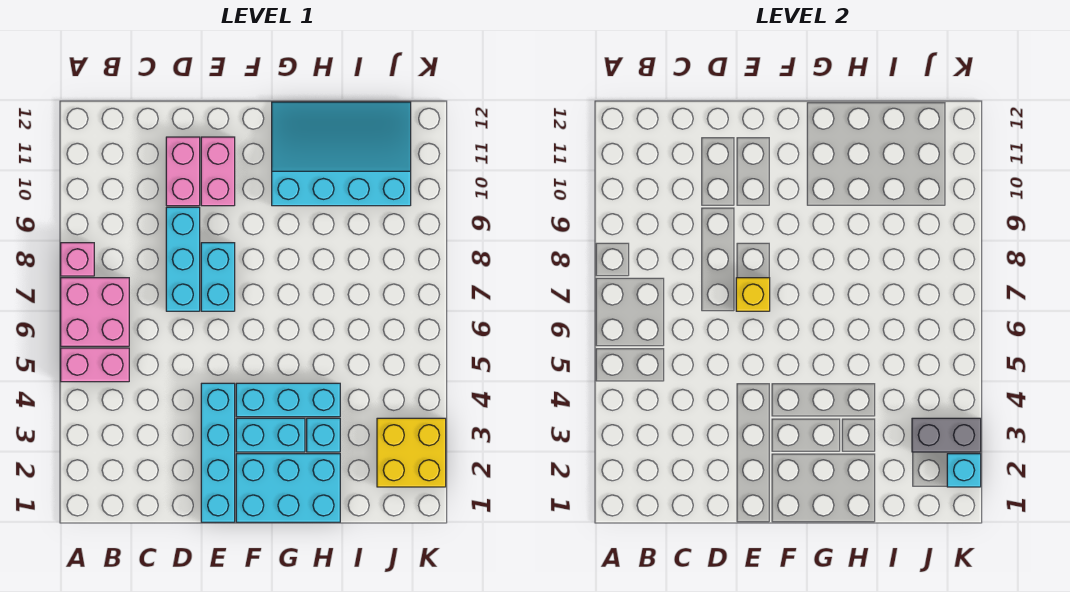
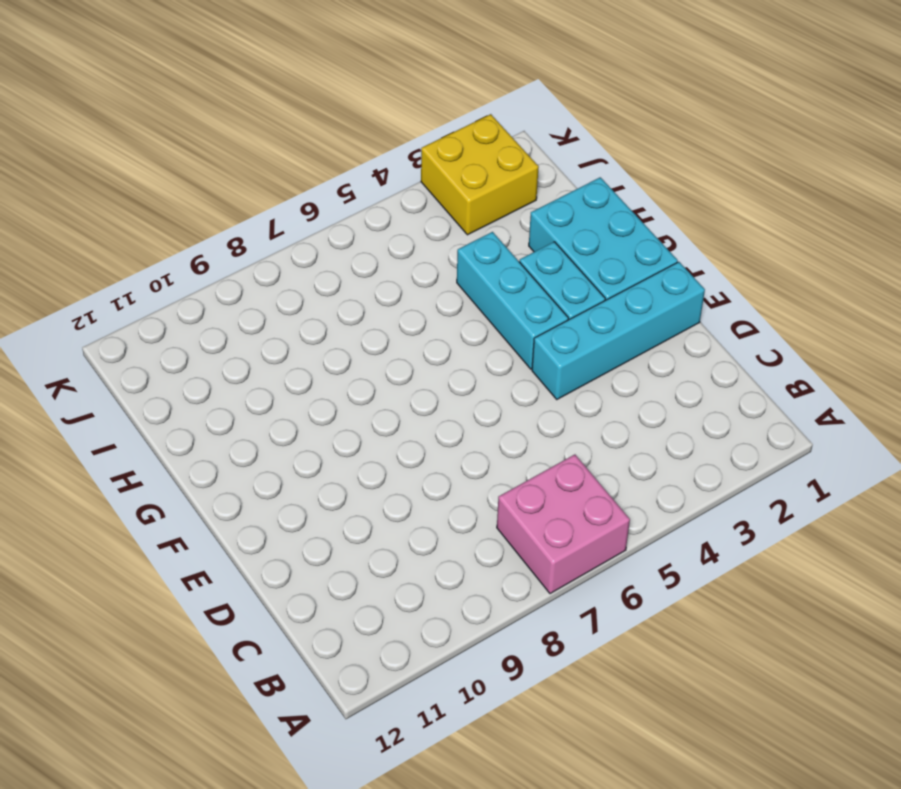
none -> pink brick A5:B5 level 1
none -> pink brick A8 level 1
none -> cyan brick D7:D9 level 1

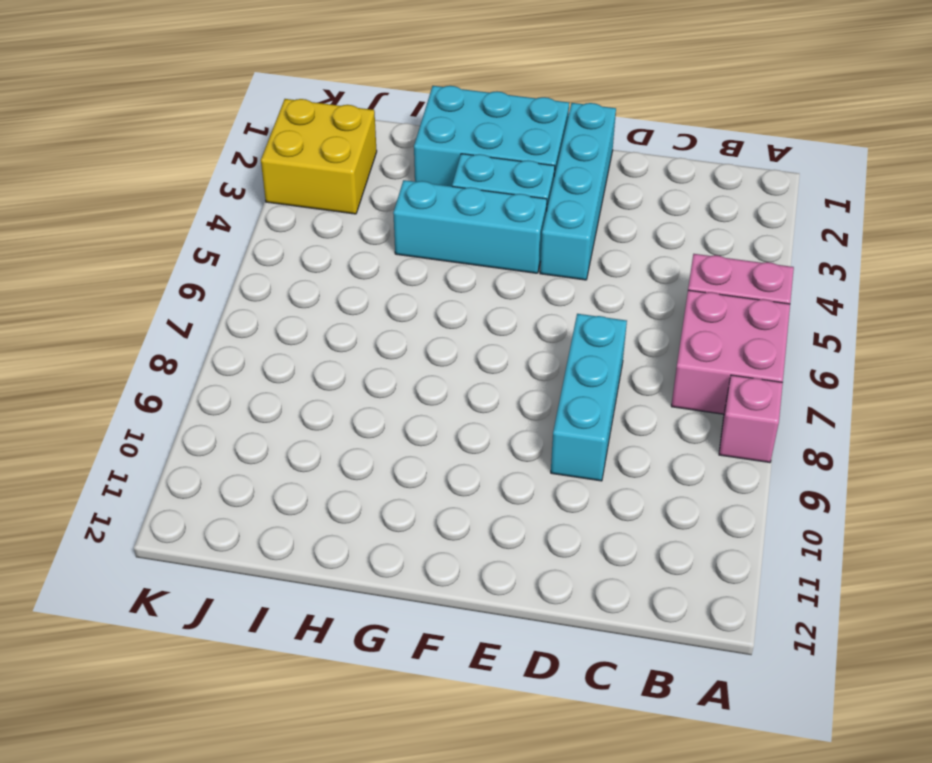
none -> pink brick D10:D11 level 1
none -> cyan brick E7:E8 level 1
none -> pink brick E10:E11 level 1

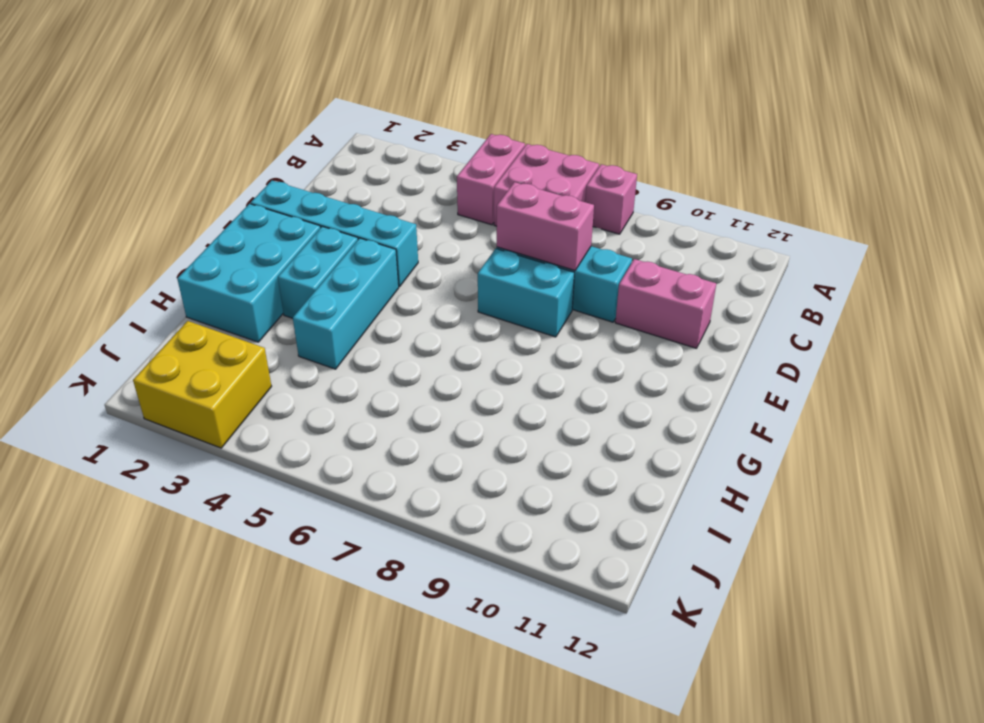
pink brick D7:D8 level 2 -> pink brick E10:E11 level 1
none -> cyan slope G10:J12 level 1 top 10
none -> cyan brick H3 level 1
none -> yellow brick E7 level 2

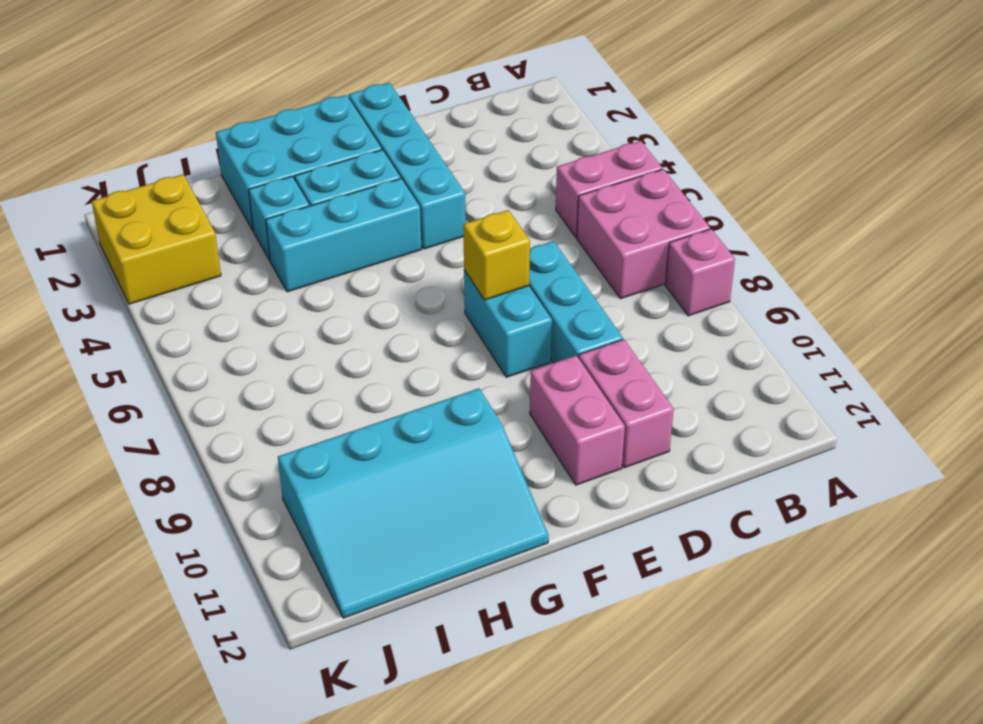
none -> grey brick J3:K3 level 2
none -> cyan brick K2 level 2

